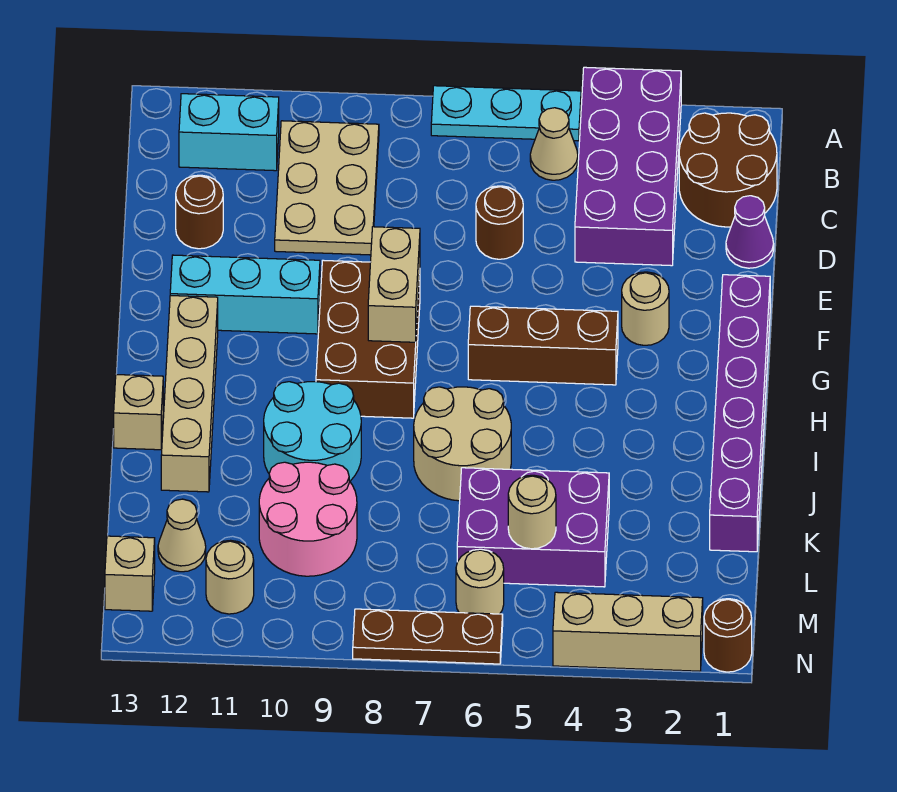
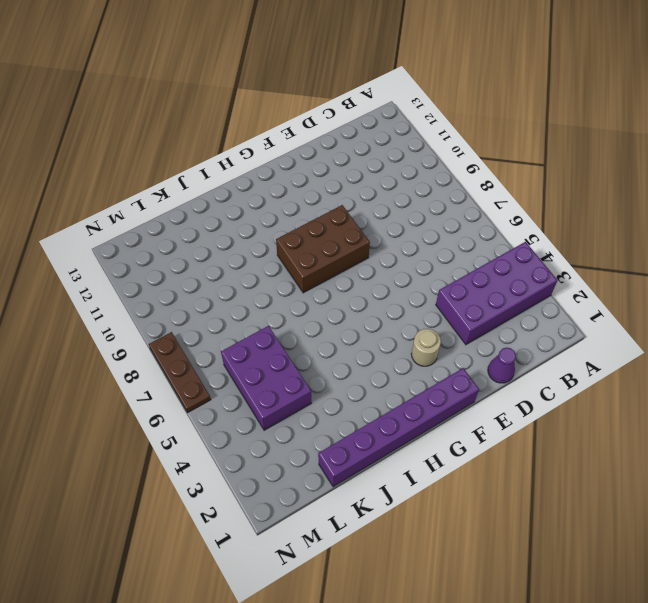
none -> cyan plate A5:A7 level 1
none -> brown round brick B1:C2 level 1
none -> tan cone B5 level 1

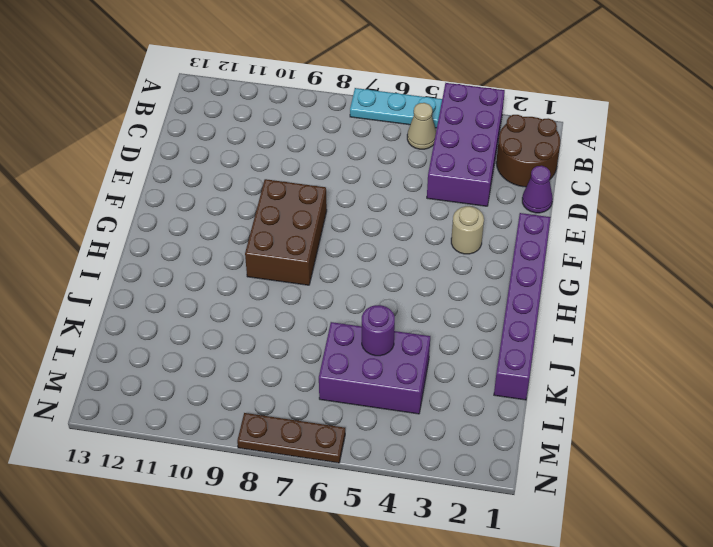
purple round brick K5 level 2 -> none
none -> tan plate B9:D10 level 1
none -> cyan brick B11:B12 level 1
none -> brown round brick D6 level 1

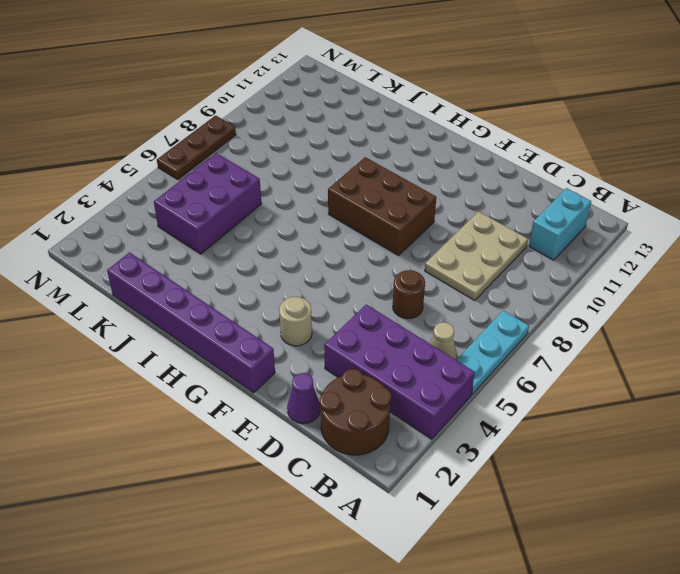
tan plate C8:D10 level 1 -> tan plate B9:D10 level 1
none -> brown round brick D12 level 1
none -> cyan brick F10:F12 level 1
none -> brown brick G4:G6 level 1

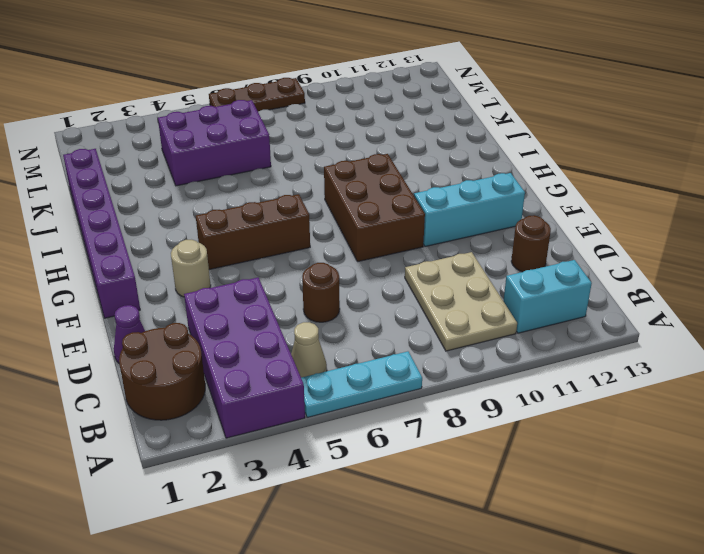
none -> tan brick G12:J12 level 1
none -> tan round brick I6:J7 level 1
none -> cyan round brick I9:J10 level 1

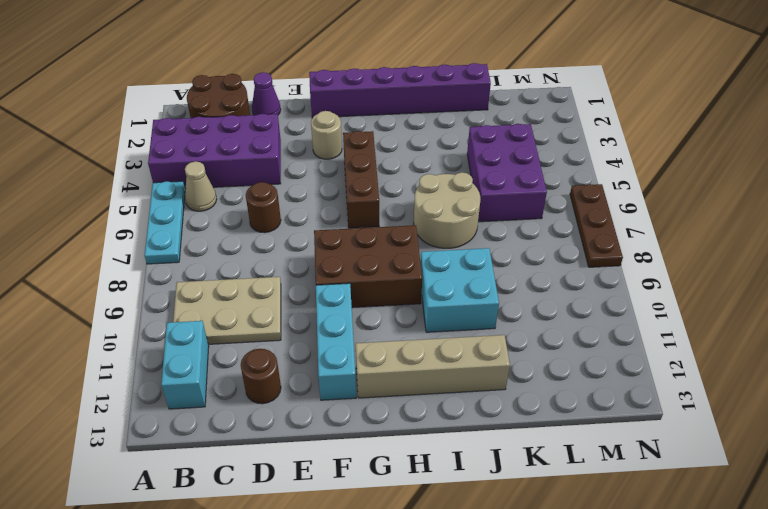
cyan brick I9:J10 level 1 -> cyan round brick I9:J10 level 1
none -> tan brick I13 level 1
none -> pink round brick K9:L10 level 1
none -> tan cone L12 level 1

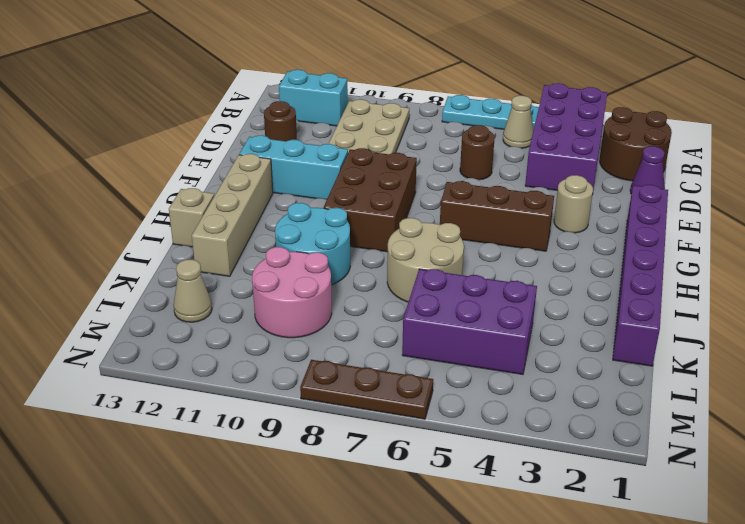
none -> tan round brick M6 level 1
none -> tan round brick M11 level 1
none -> tan brick M13 level 1

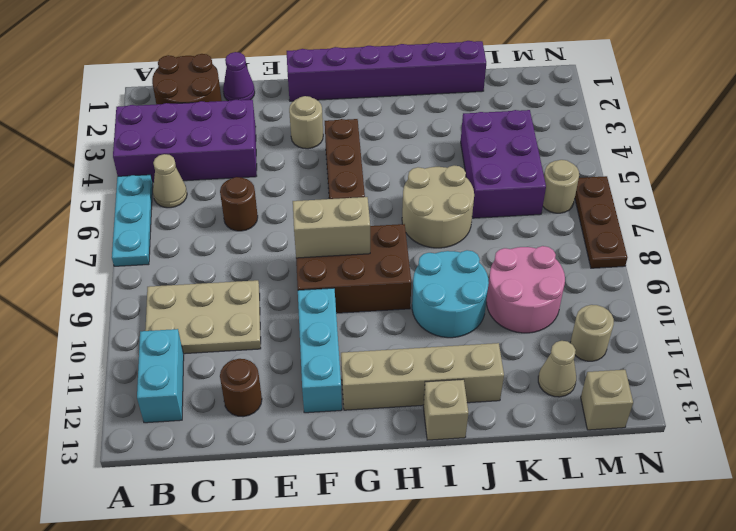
none -> brown round brick N1 level 1
none -> tan brick N2:N4 level 1
none -> tan round brick L5 level 2

